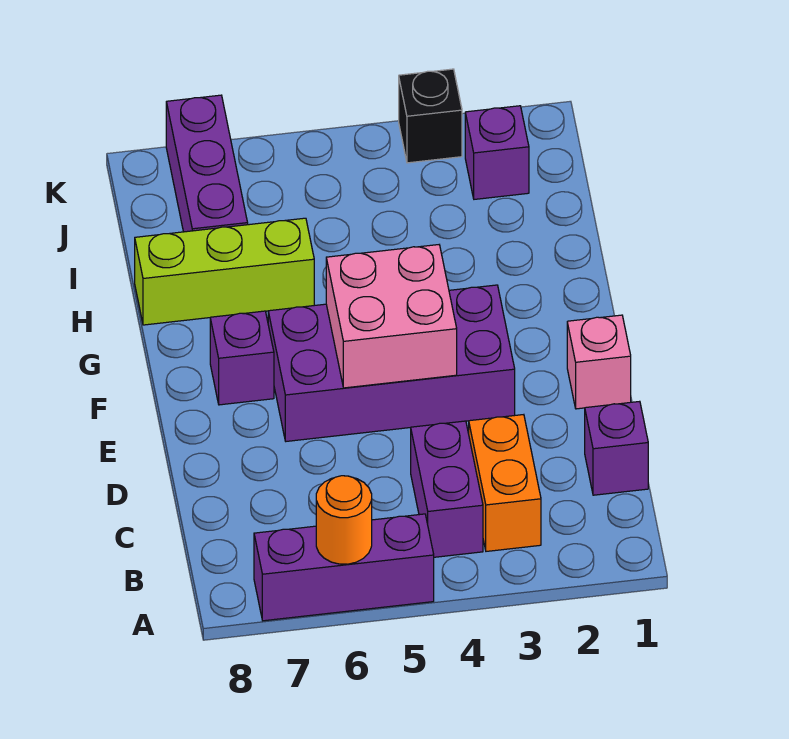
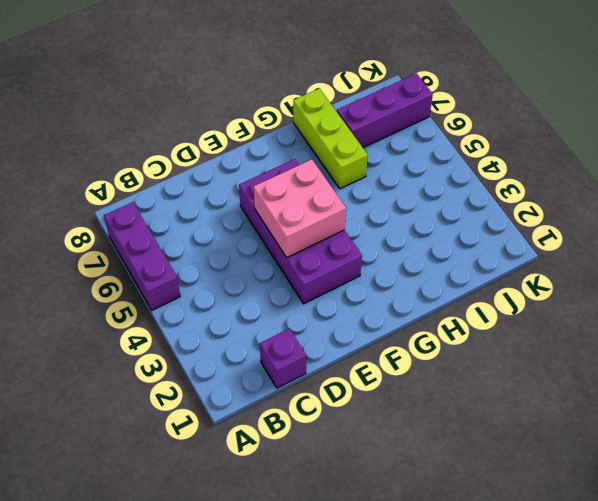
none -> orange brick B3:C3 level 1
none -> purple brick B4:C4 level 1
none -> pink brick E1 level 1

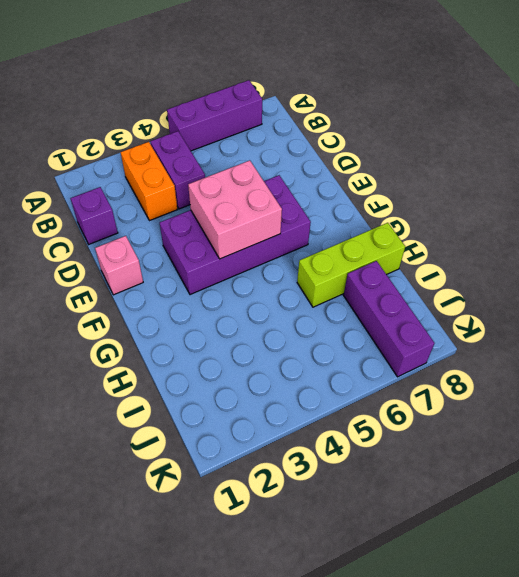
none -> purple brick F7 level 1
none -> purple brick J2 level 1
none -> black brick K3 level 1

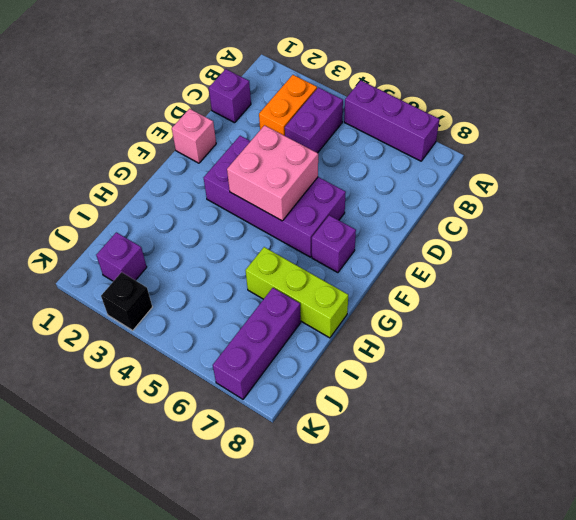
none -> orange round brick A6 level 2

